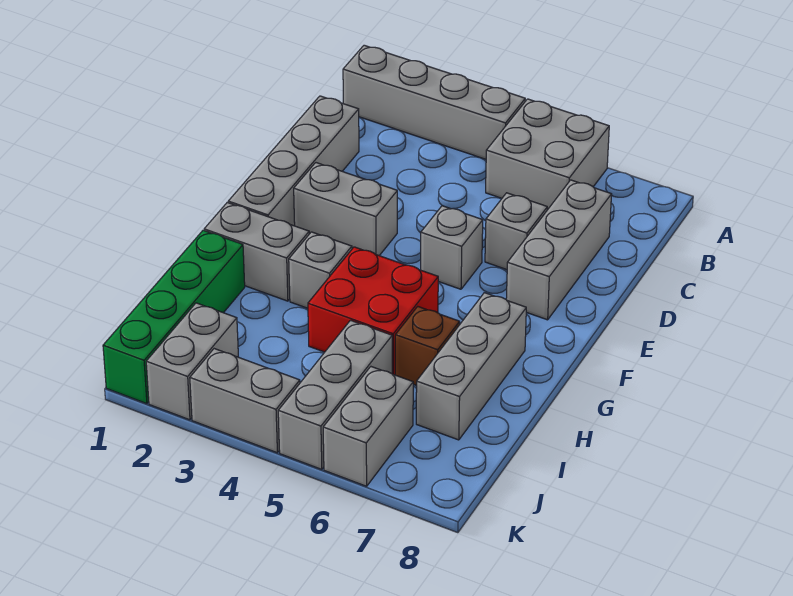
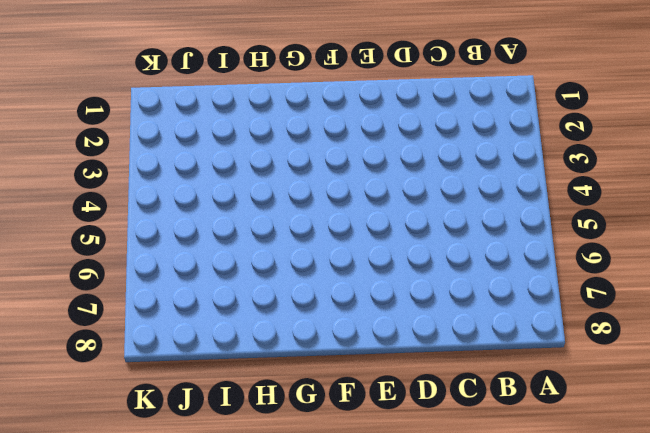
none -> grey brick A1:A4 level 1
none -> grey brick A5:B6 level 1
none -> grey brick C1:F1 level 1

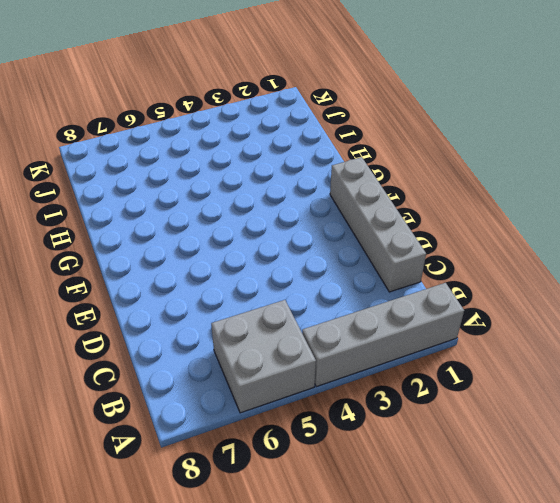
none -> grey brick C7:E7 level 1
none -> grey brick D6 level 1
none -> grey brick E2:E3 level 1

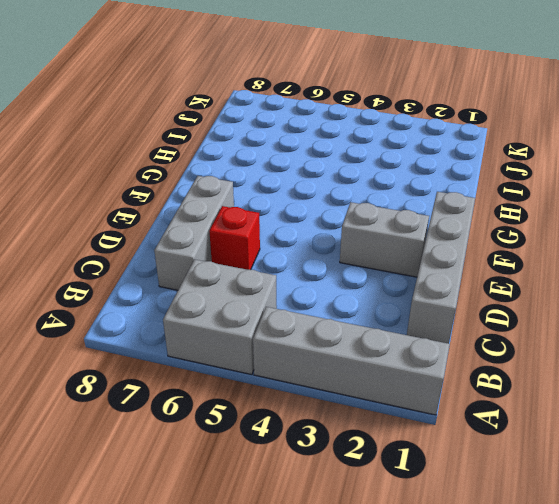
red brick D6 level 1 -> grey brick D6 level 1
none -> grey brick E5 level 1
none -> grey brick G1:G2 level 1
none -> grey brick G3 level 1

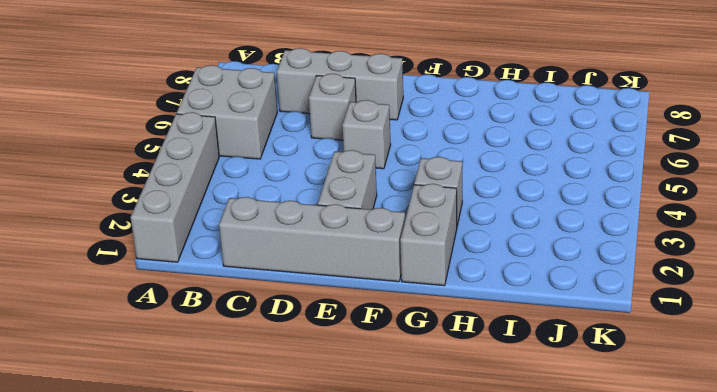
none -> red brick G4:H5 level 1
none -> grey brick G7:I7 level 1
none -> green brick H1:K1 level 1

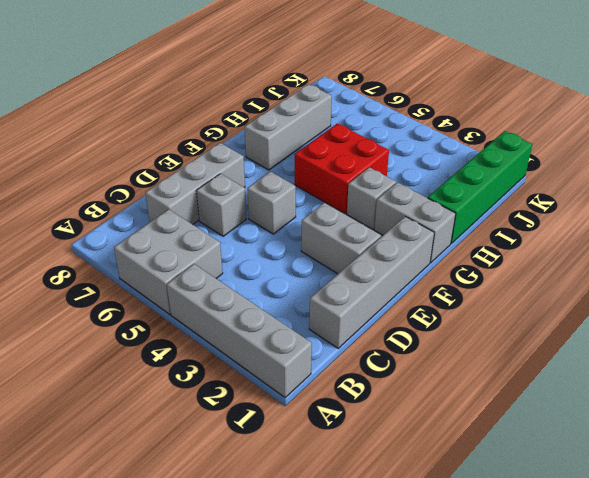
none -> brown brick H6 level 1
none -> grey brick I5:K5 level 1
none -> grey brick J2:K2 level 1

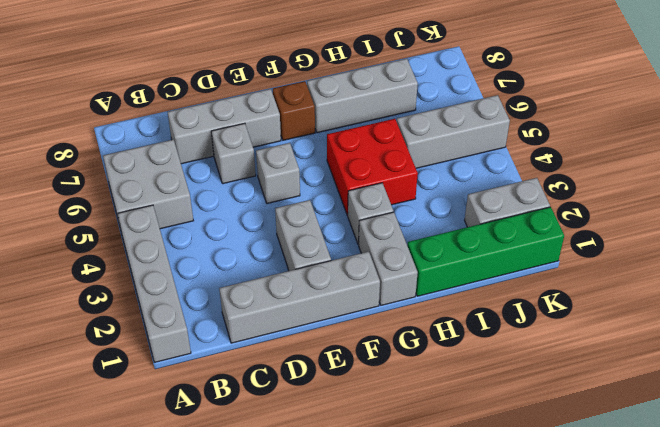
brown brick F7 level 1 -> brown brick H6 level 1
none -> grey brick J6:K6 level 1
none -> grey brick K3:K4 level 1

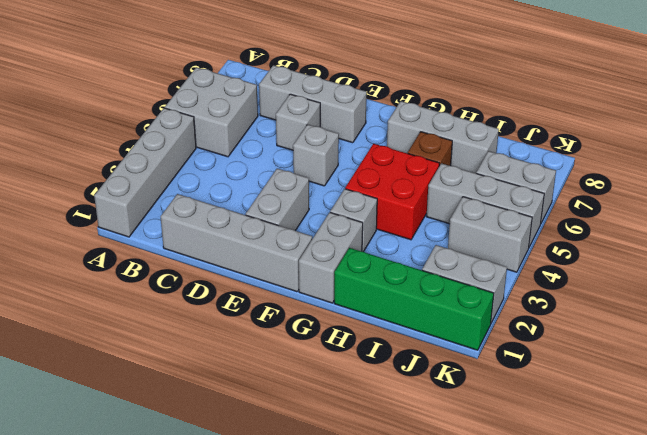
grey brick J4:K4 level 1 -> grey brick K3:K4 level 1

